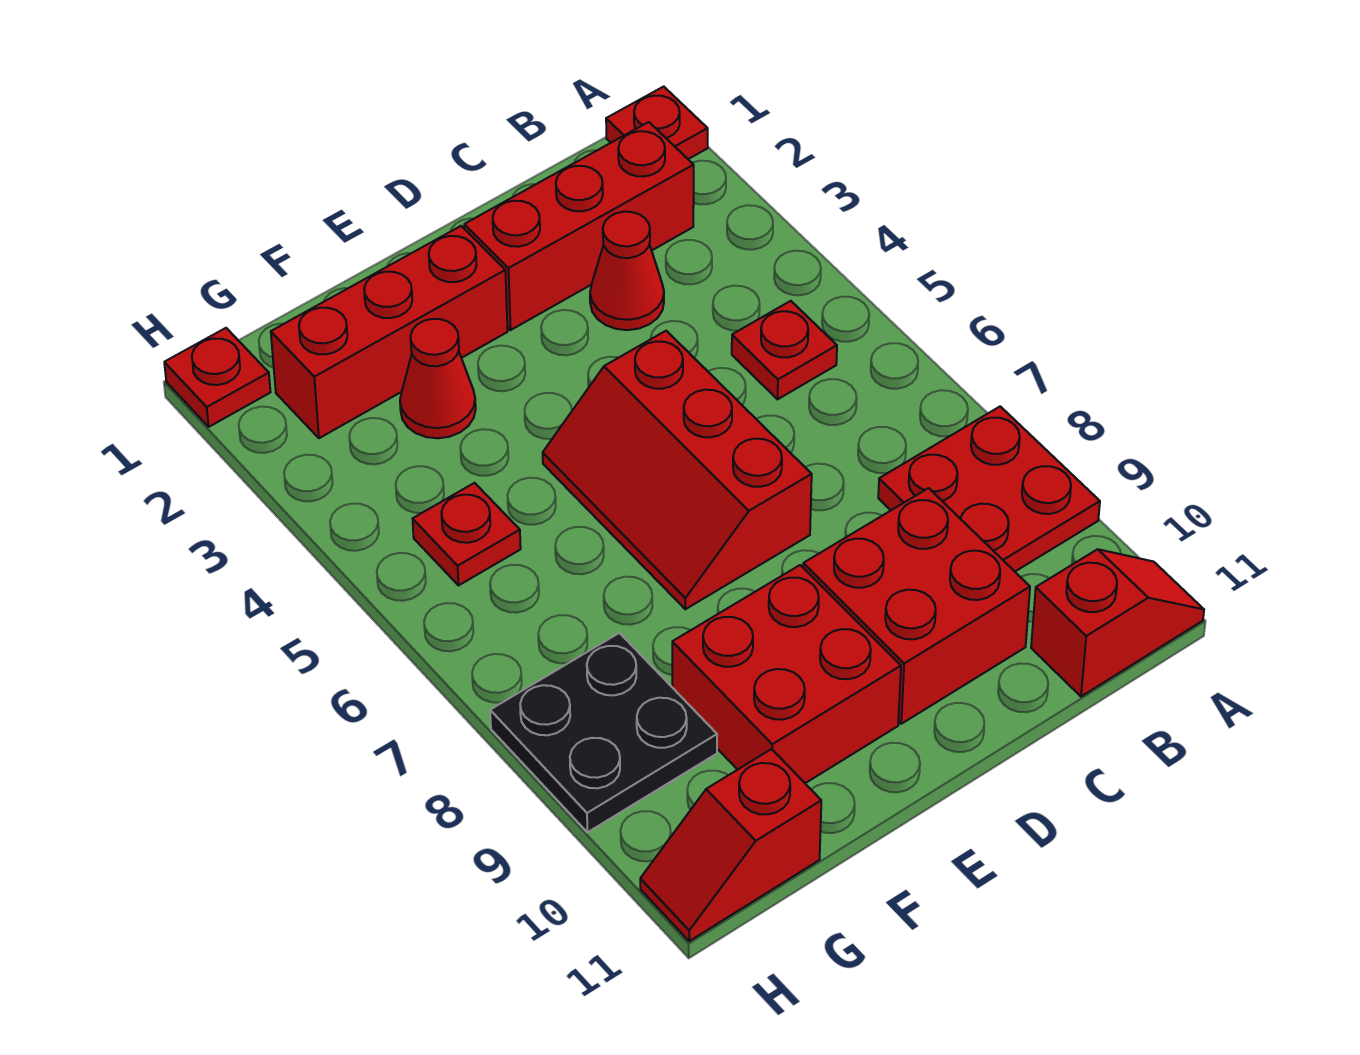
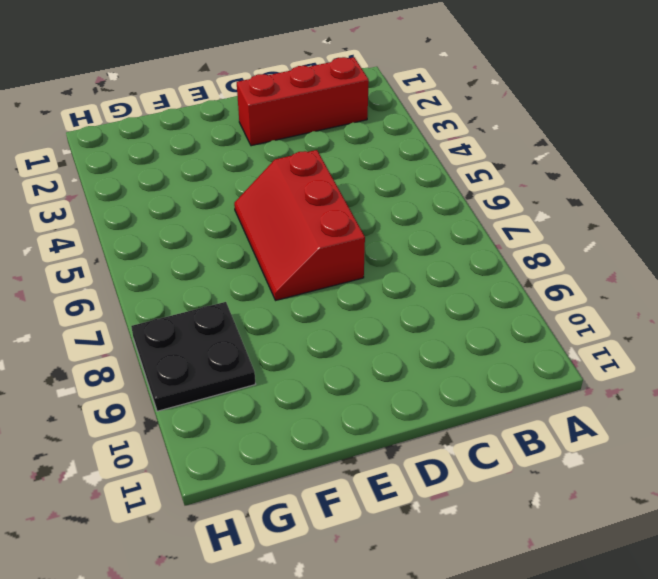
none -> red plate A1 level 1
none -> red plate A8:B9 level 1
none -> red slope A11:B11 level 1 top B

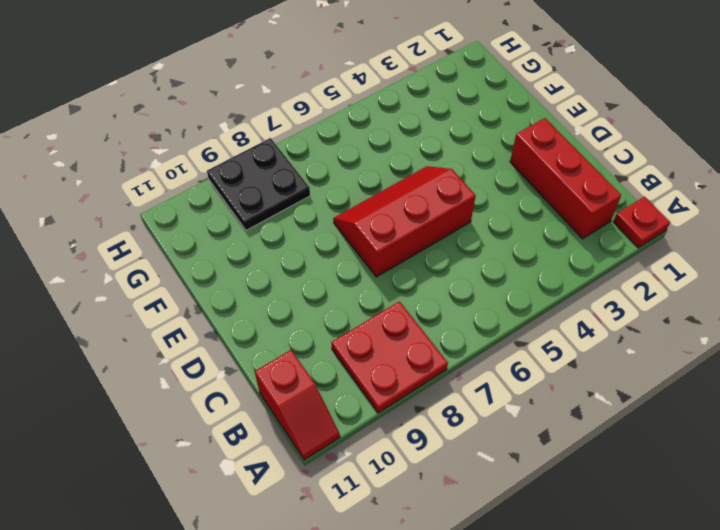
none -> red plate B5 level 1
none -> red cone C3 level 1
none -> red brick C9:D10 level 1

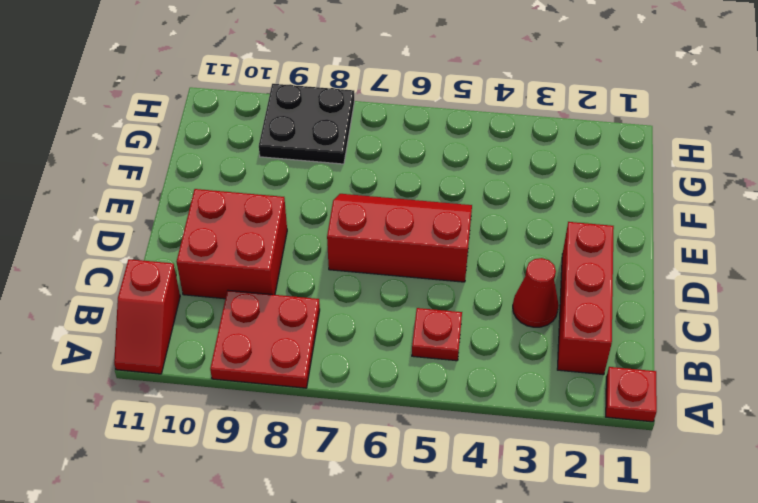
none -> red brick E2:G2 level 1
none -> red brick E9:F10 level 1
none -> red cone F3 level 1

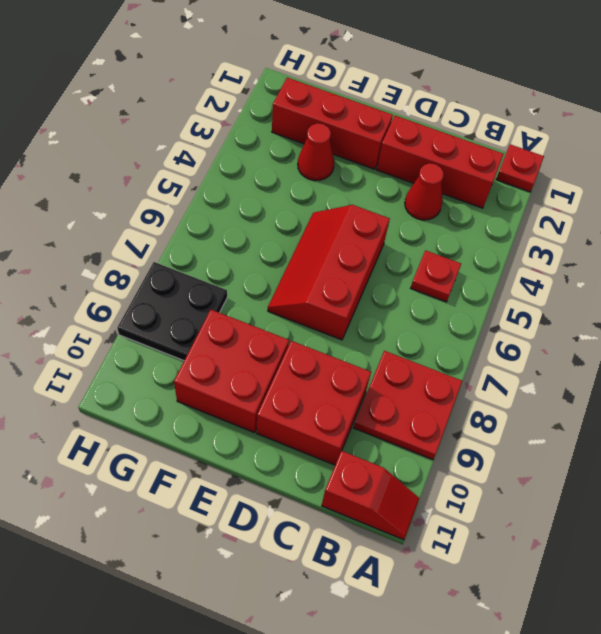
none -> red plate G5 level 1
none -> red slope G11:H11 level 1 top G
none -> red plate H1 level 1

